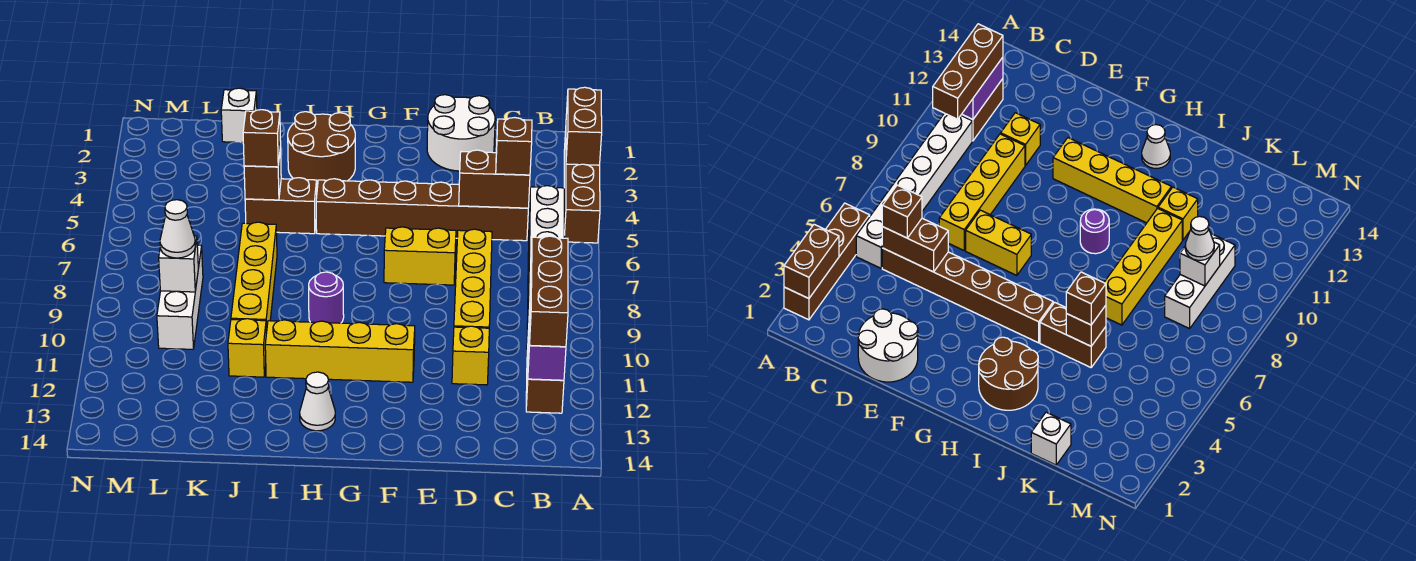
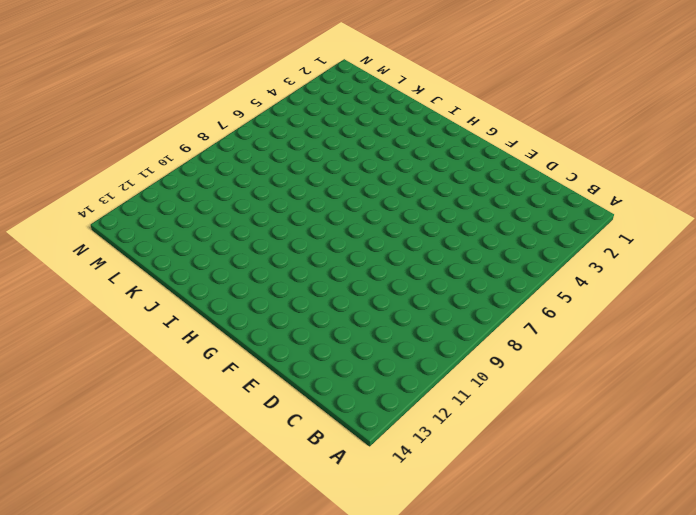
none -> brown brick A2:A5 level 1
none -> white brick B5:B10 level 1
none -> brown brick B11:B12 level 1

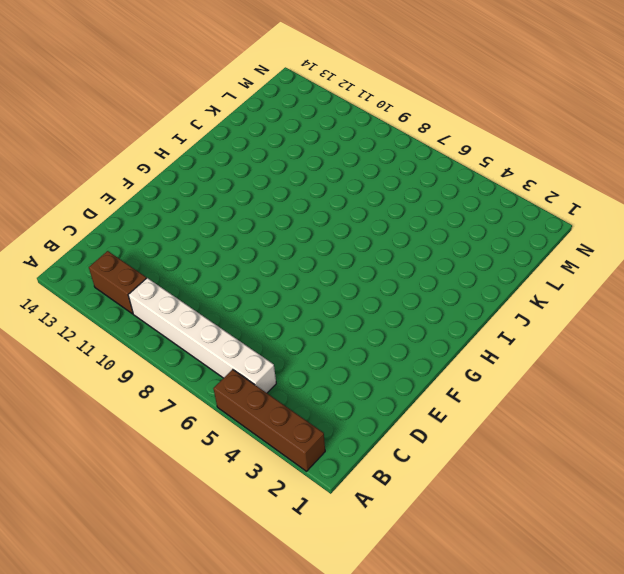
none -> brown brick C5:H5 level 1
none -> white round brick D1:E2 level 1
none -> yellow brick D7:D10 level 1

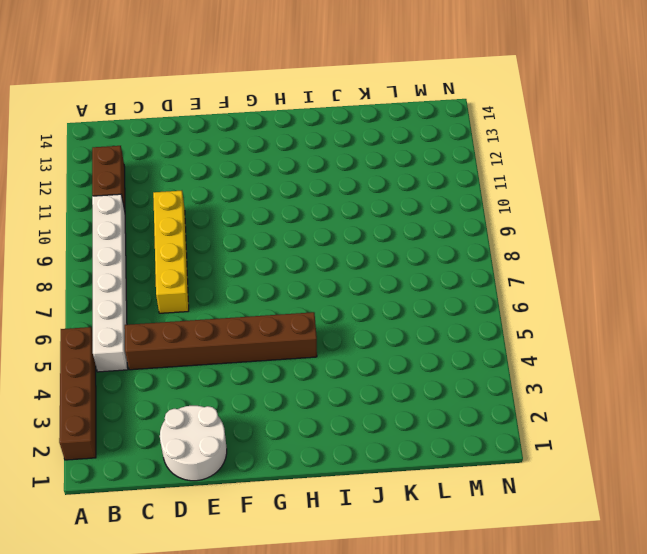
none -> yellow brick D11 level 1
none -> yellow brick E7:F7 level 1
none -> yellow brick F11:I11 level 1

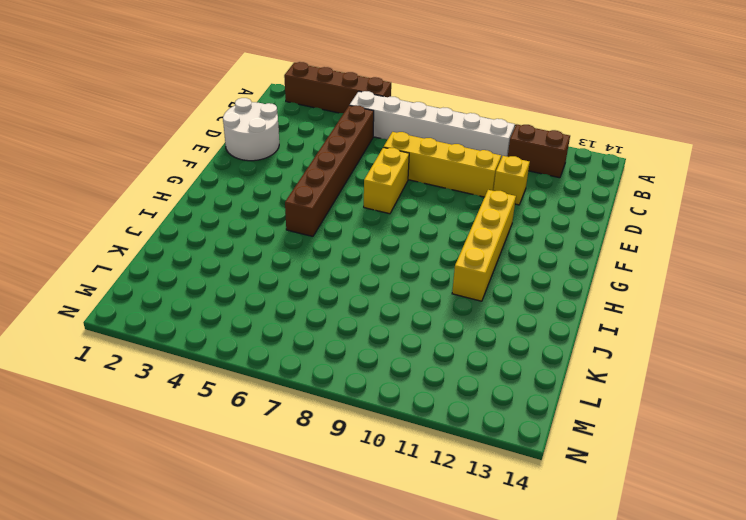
none -> brown round brick H2:I3 level 1
none -> purple round brick H9 level 1
none -> white cone H13 level 1

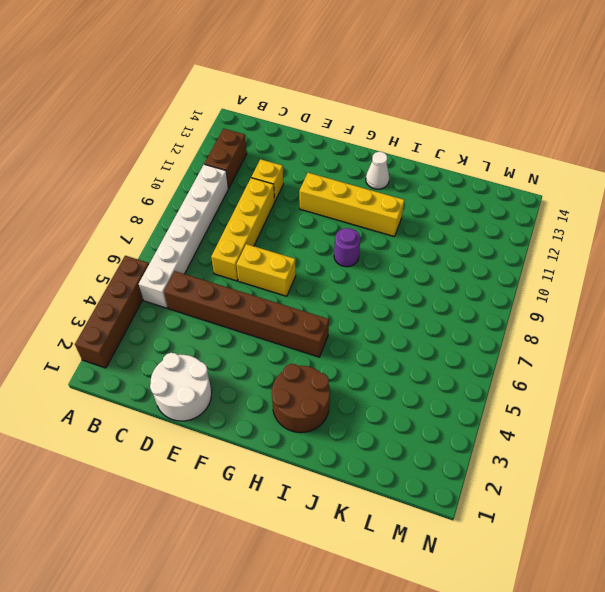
none -> brown brick I5:J5 level 1
none -> yellow brick J7:J10 level 1
none -> yellow brick J11 level 1

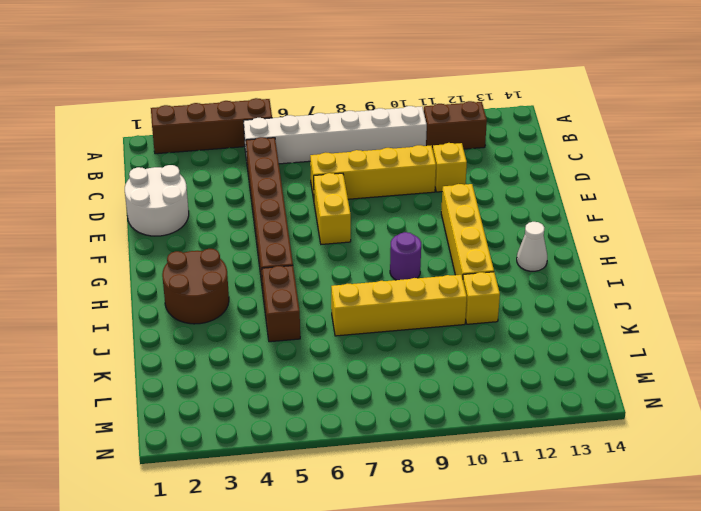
none -> white brick K1 level 1
none -> white brick L8:L10 level 1
none -> brown brick A2:A3 level 2

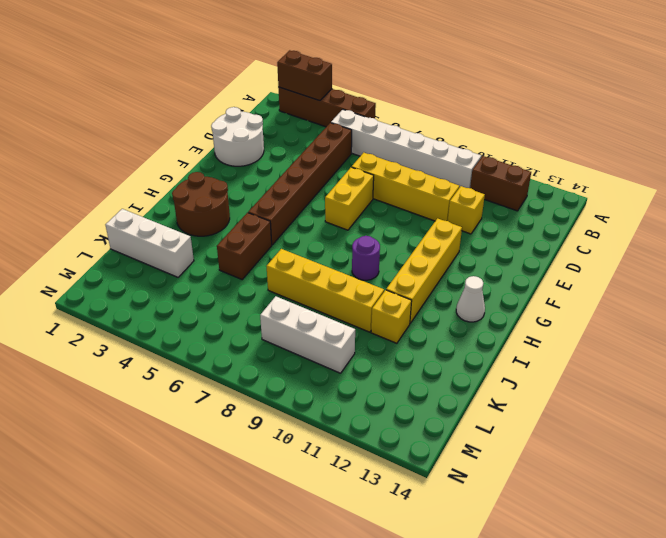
white brick K1:K3 level 1 -> white brick K1 level 1
none -> purple brick B11:B12 level 2
none -> brown brick C5:D5 level 2
none -> brown brick J5 level 2

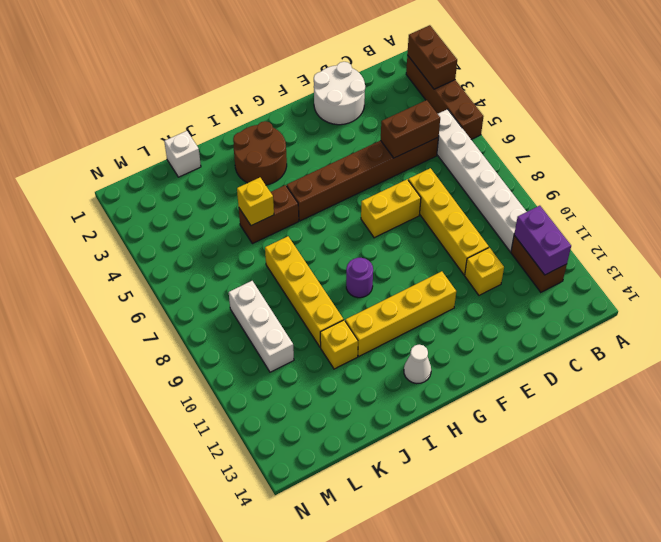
yellow brick J5 level 2 -> brown brick J5 level 2
none -> white brick L9 level 2
none -> brown brick B10:B12 level 3
none -> brown brick C5 level 3

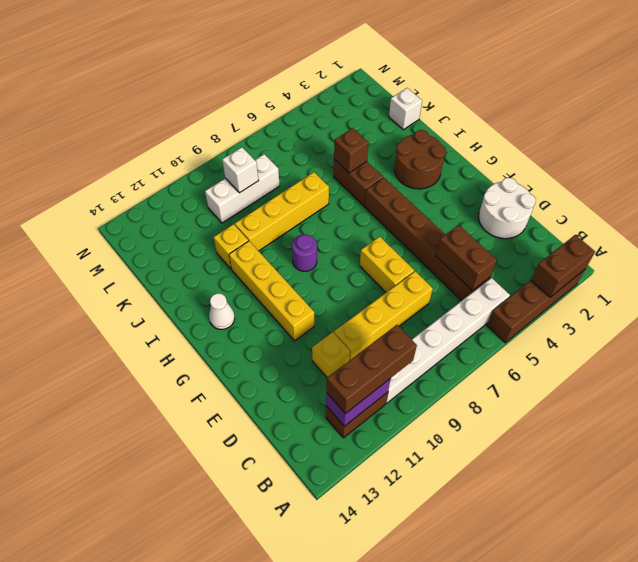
none -> brown brick C5 level 3
none -> brown brick J5 level 3
none -> white cone L9 level 3

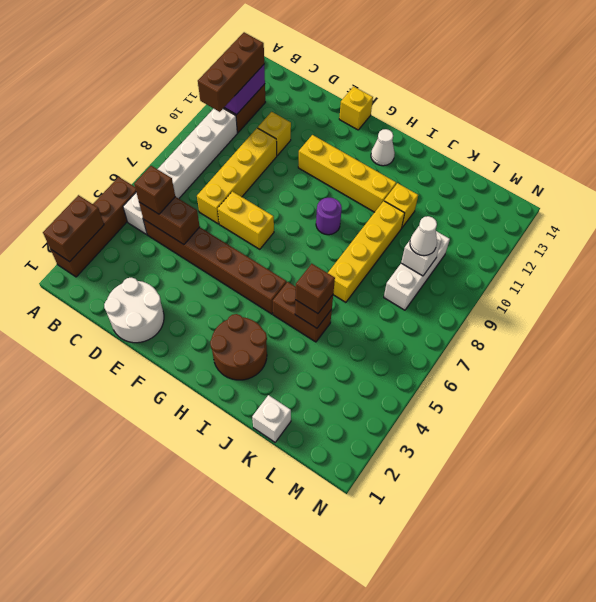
yellow brick F14 level 1 -> none

